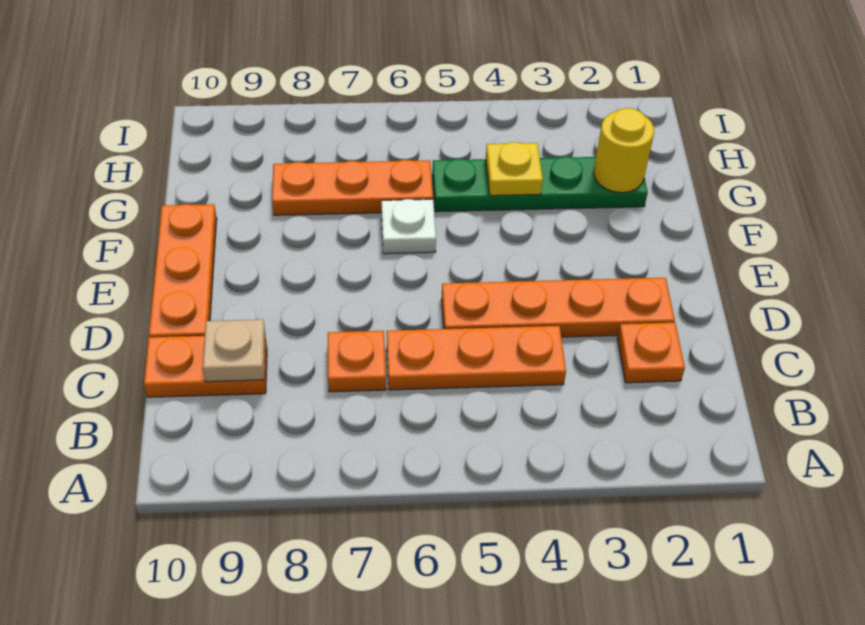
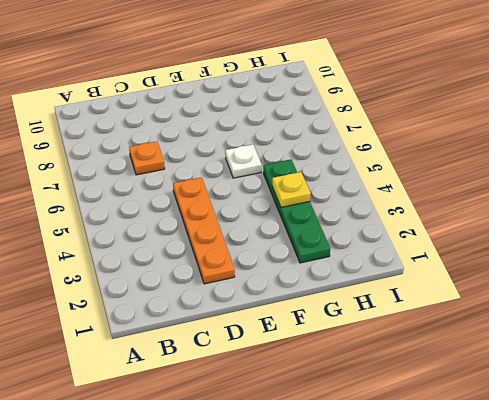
none -> orange plate C2 level 1
none -> orange plate C4:C6 level 1
none -> orange plate C9:C10 level 1

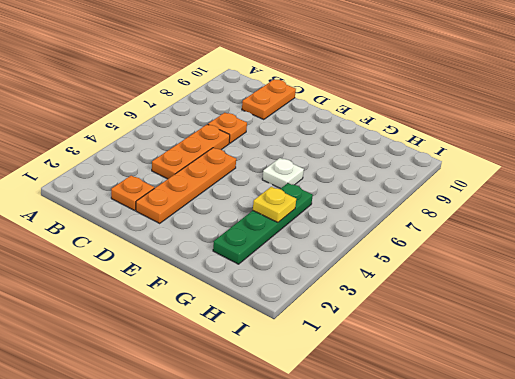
none -> orange plate D10:F10 level 1
none -> orange plate G6:G8 level 1
none -> tan plate C9 level 2

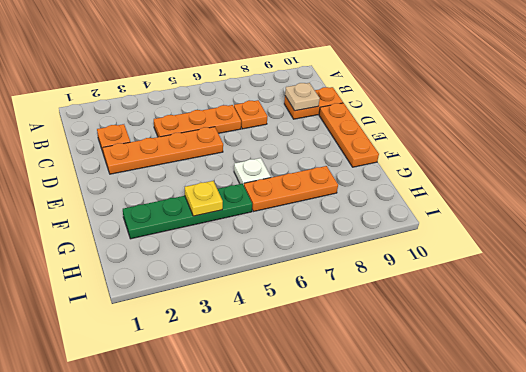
none -> yellow round brick G2 level 2

